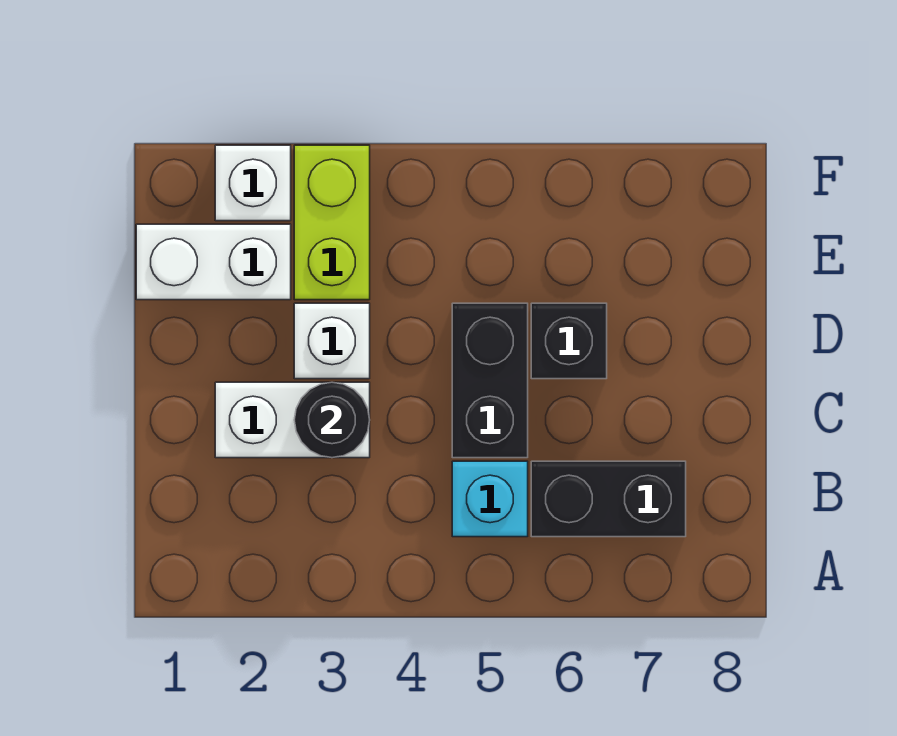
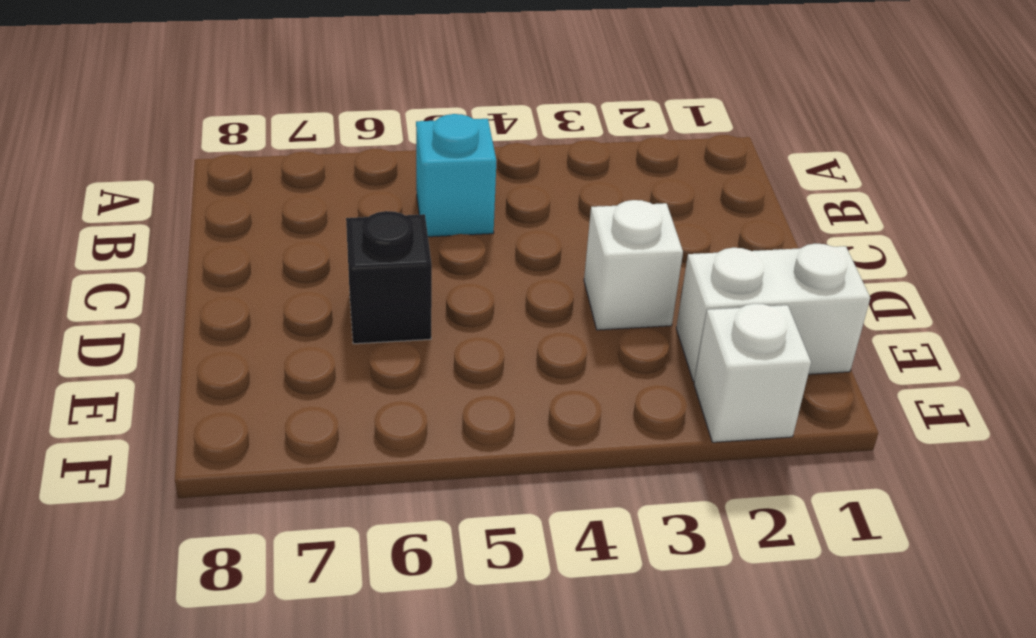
none -> black brick B6:B7 level 1
none -> white brick C2:C3 level 1

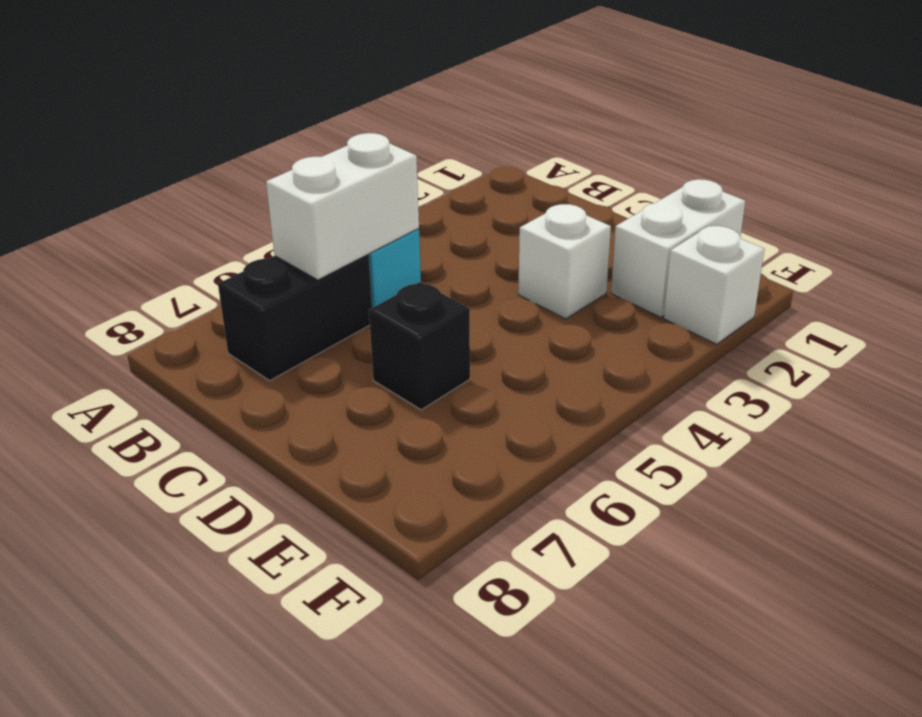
white brick B5:B6 level 2 -> white brick C2:C3 level 1
none -> black brick C5:D5 level 1
none -> lime brick E3:F3 level 1

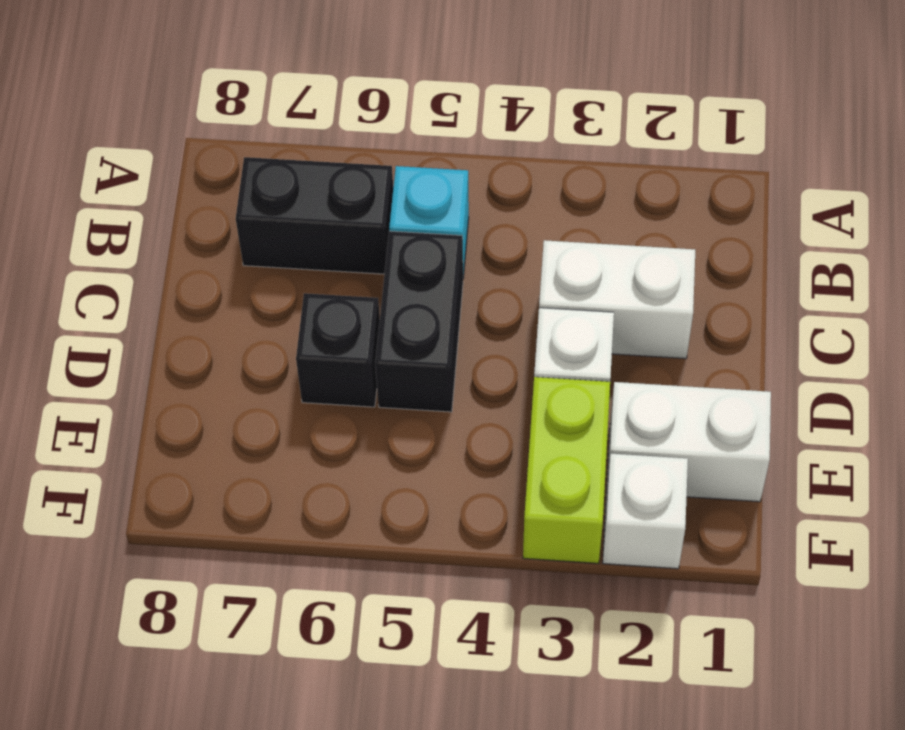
none -> black round brick C3 level 2

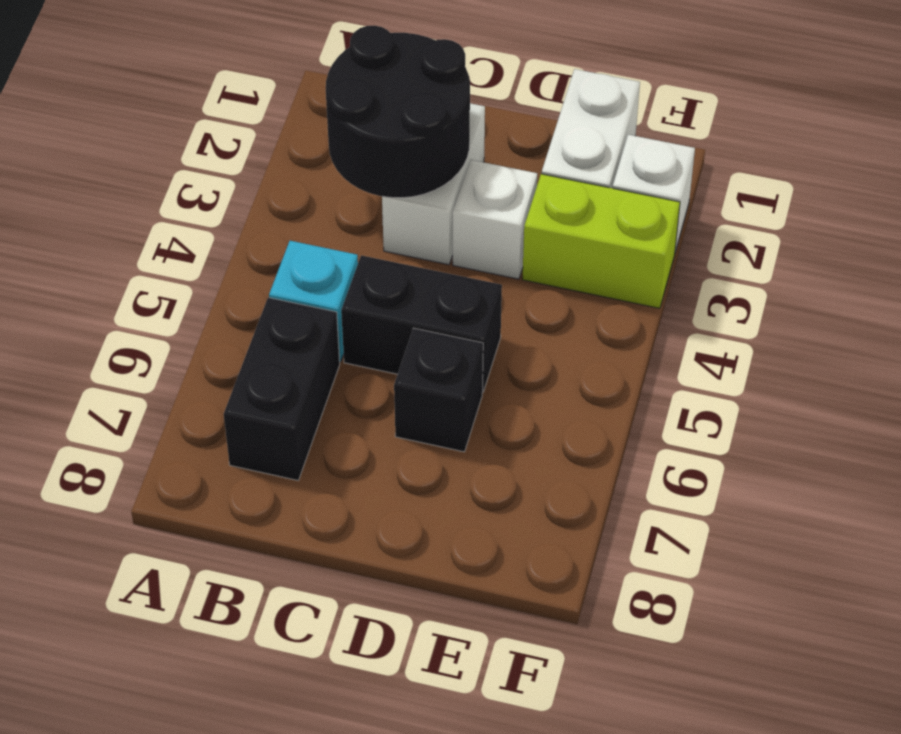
black round brick B2:C3 level 2 -> black round brick C3 level 2

